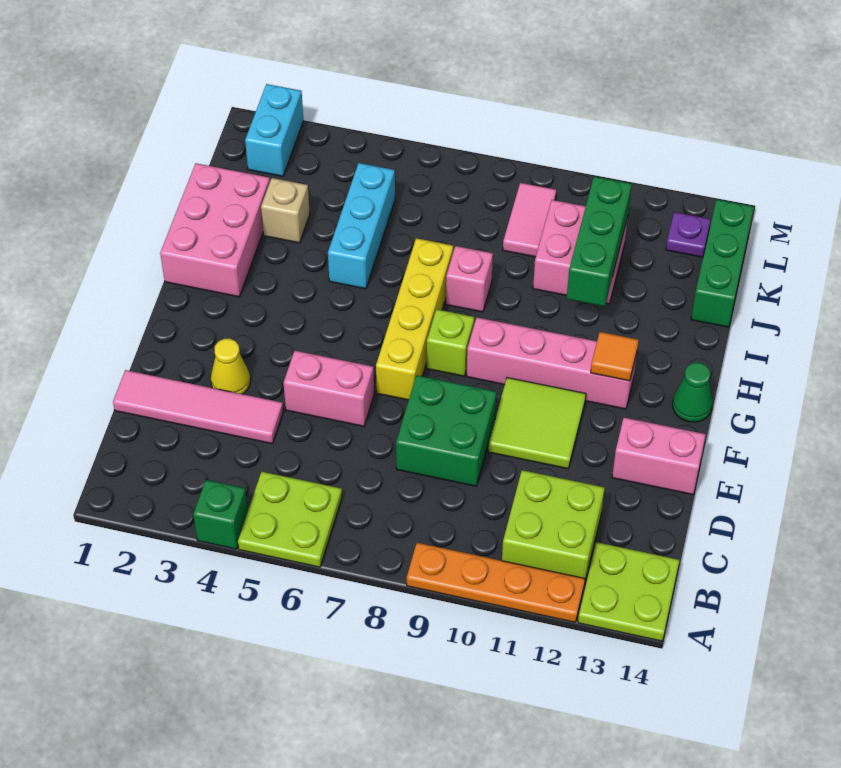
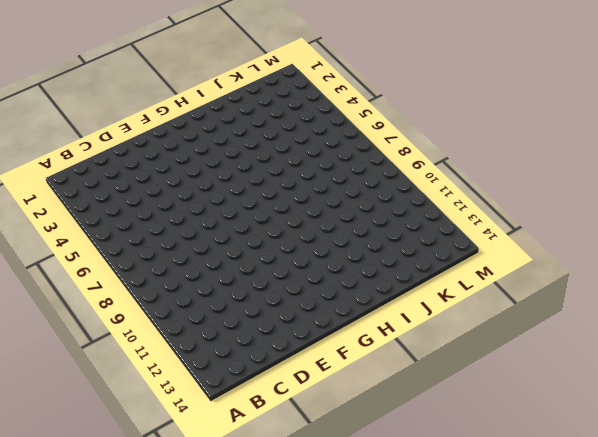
none -> green brick A4 level 1
none -> lime plate A5:B6 level 1
none -> orange plate A9:A12 level 1

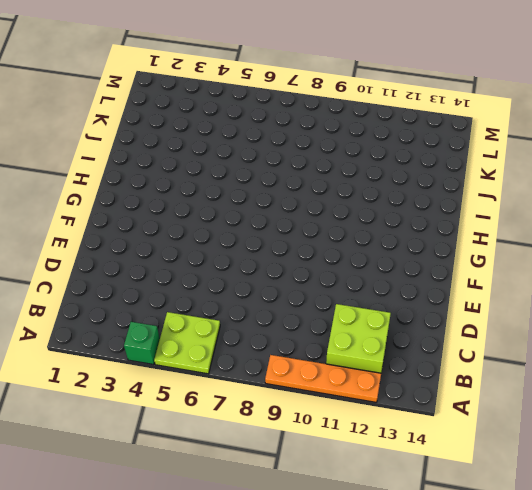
none -> lime plate A13:B14 level 1
none -> pink tile D1:D4 level 1
none -> green brick D8:E9 level 1

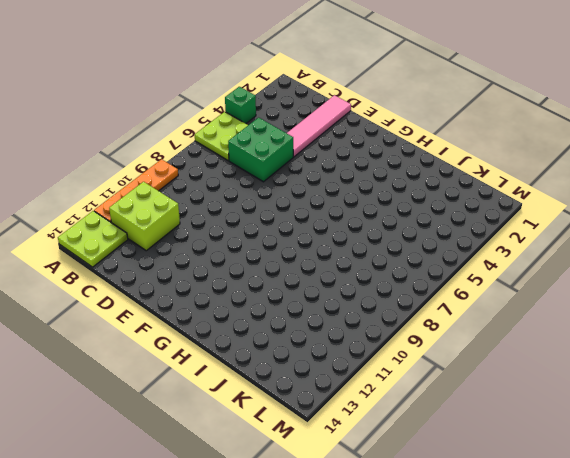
green brick C5:D6 level 1 -> green brick D8:E9 level 1
none -> yellow cone E3 level 1
none -> pink brick E5:E6 level 1
none -> lime tile E10:F11 level 1

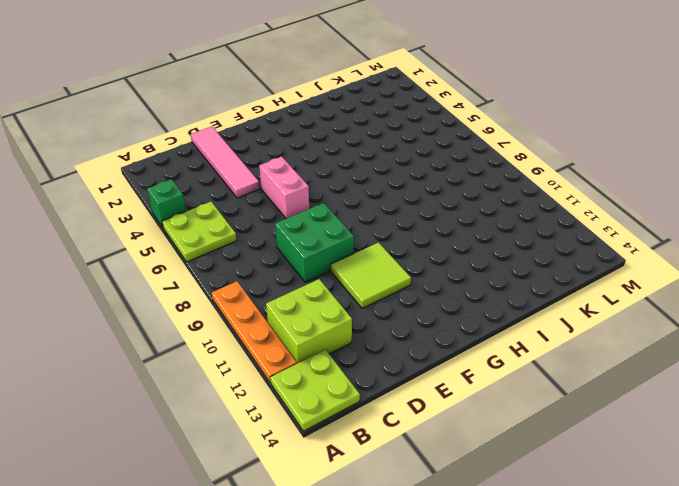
none -> yellow cone E3 level 1
none -> pink brick E13:E14 level 1
none -> yellow brick F7:I7 level 1

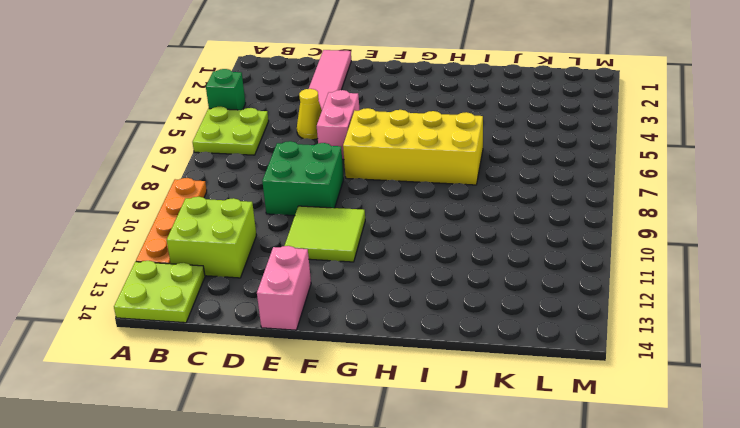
yellow cone D5 level 1 -> yellow cone E3 level 1
yellow brick F6:I7 level 1 -> yellow brick F7:I7 level 1
none -> lime brick G8 level 1
none -> pink brick G9:G12 level 1
none -> green cone G14 level 1

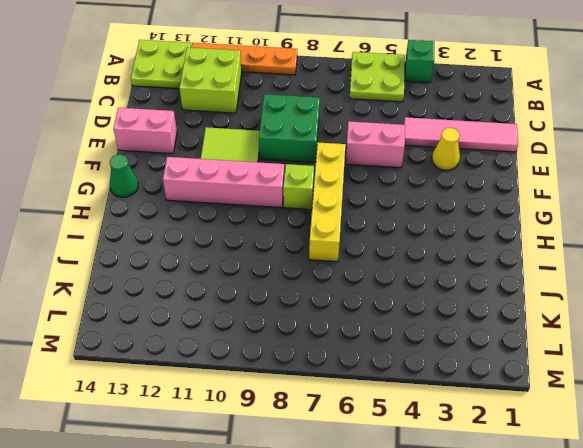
none -> pink brick H1:J2 level 1
none -> cyan brick I5:K5 level 1
none -> pink brick I8 level 1

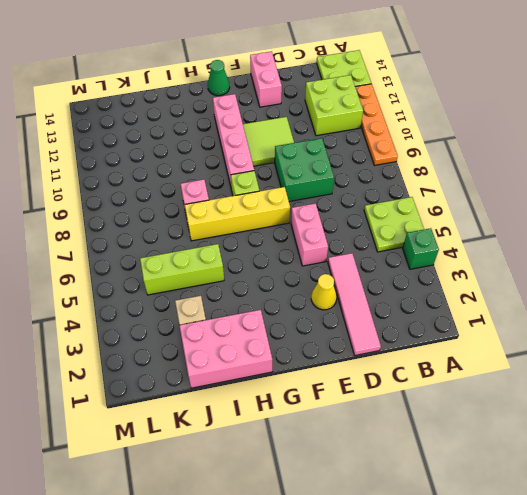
lime brick I5:K5 level 1 -> cyan brick I5:K5 level 1
none -> pink brick J10:K11 level 1
none -> green brick J14:L14 level 1
none -> pink tile K9:L9 level 1

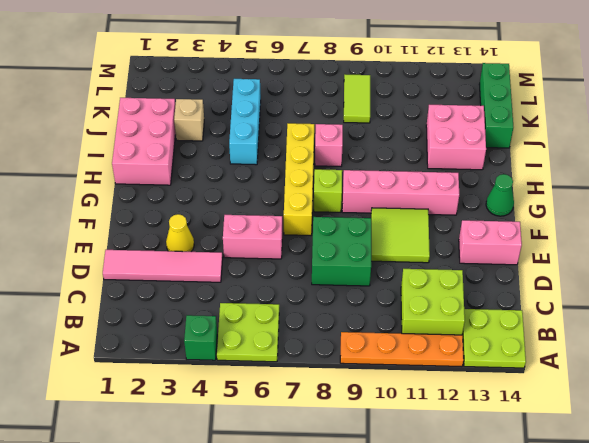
pink brick I12:J13 level 1 -> pink brick J10:K11 level 1
lime tile K9:L9 level 1 -> pink tile K9:L9 level 1
none -> cyan brick L2:M2 level 1
none -> purple plate L13 level 1
none -> orange tile G12 level 2

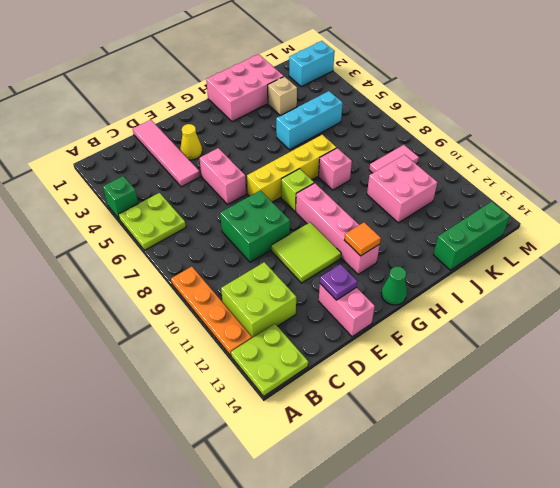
purple plate E13 level 2 -> purple plate L13 level 1
none -> green brick I11:K11 level 2

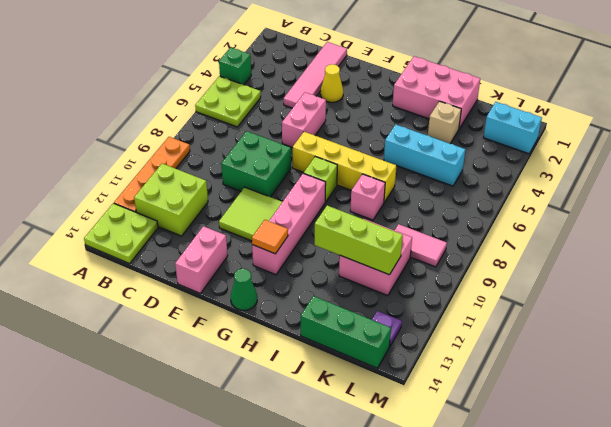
lime brick I11:K11 level 2 -> green brick I11:K11 level 2

